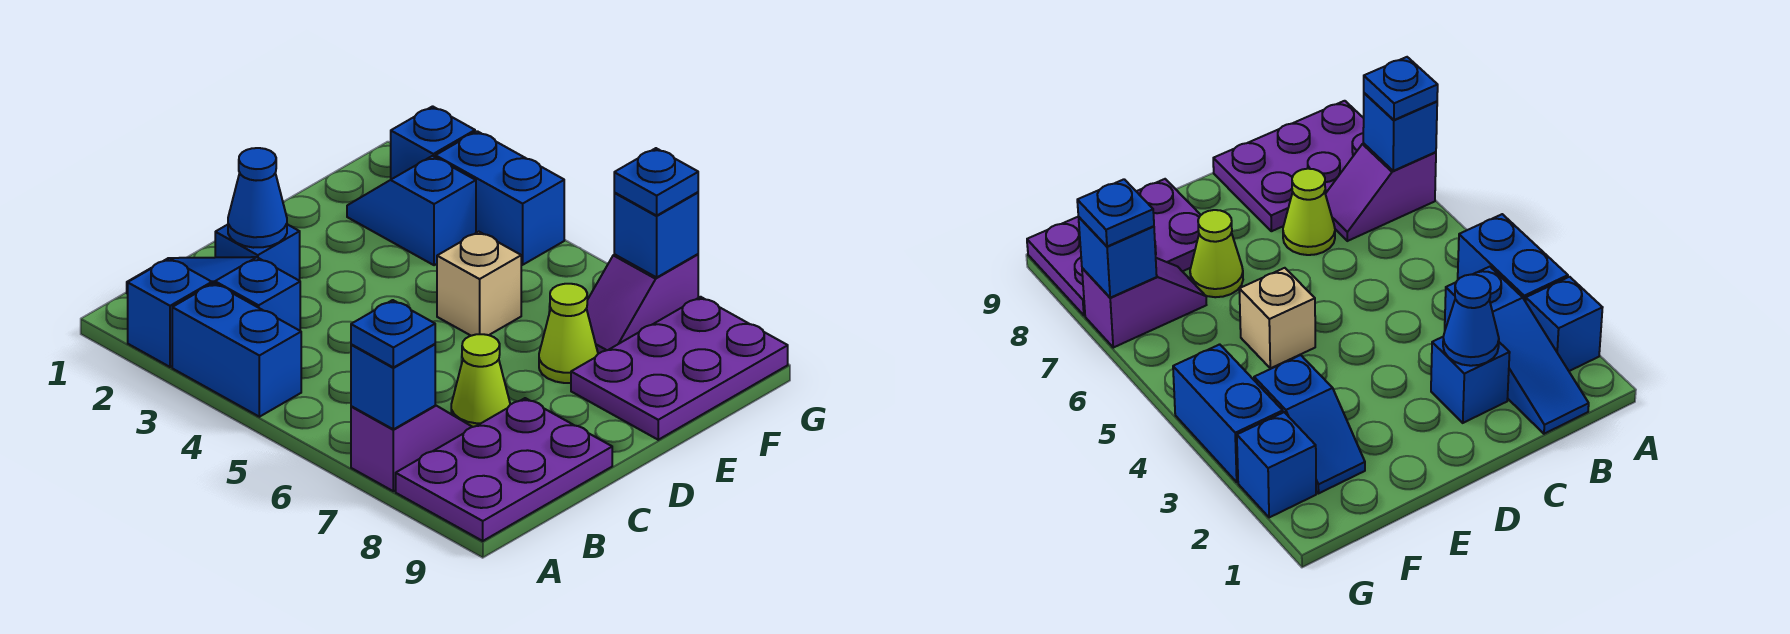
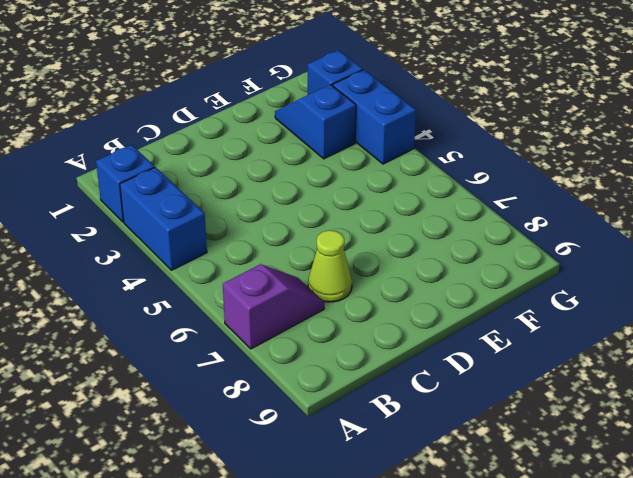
none -> purple plate A8:C9 level 1
none -> blue slope B1:B3 level 1 top 3
none -> blue brick C2 level 1

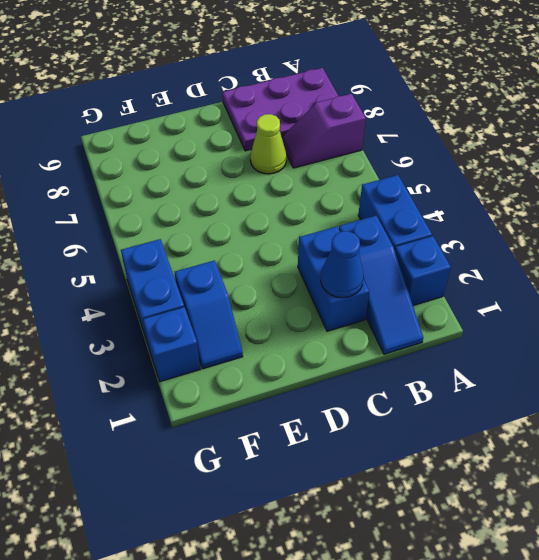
blue brick C2:C3 level 1 -> blue brick C2 level 1
none -> tan brick E5 level 1
none -> lime cone E7 level 1
none -> purple plate E8:G9 level 1

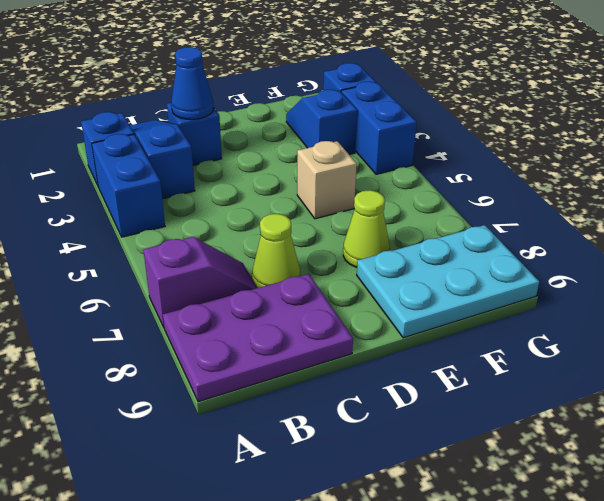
cyan plate E8:G9 level 1 -> purple plate E8:G9 level 1
none -> purple slope F7:G7 level 1 top G
none -> blue brick A7 level 2
none -> blue brick G7 level 2

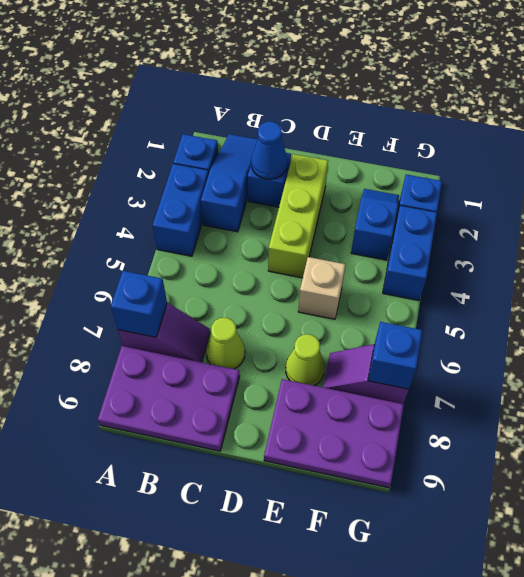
lime brick D2:D4 level 1 -> none
none -> blue plate A7 level 3
none -> blue plate G7 level 3

